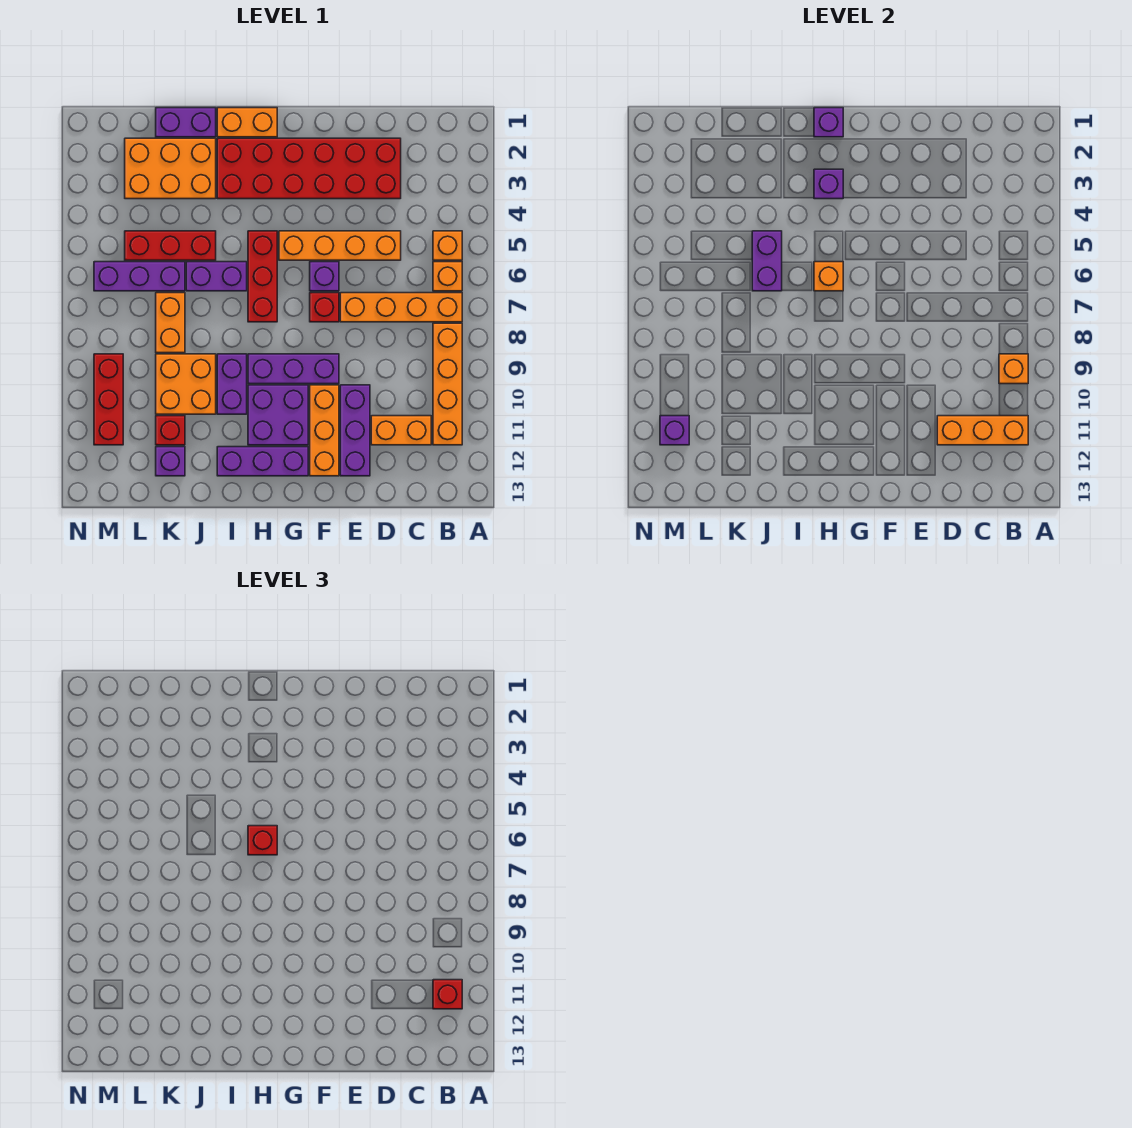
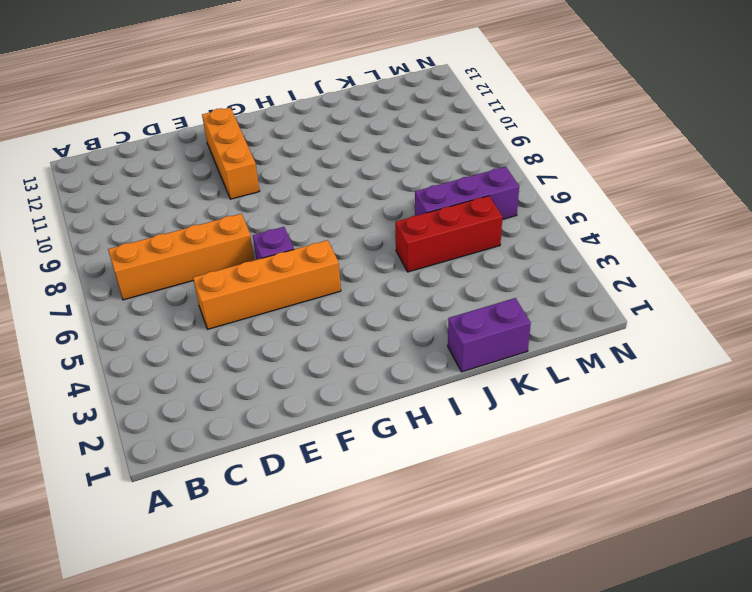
none -> orange brick B5 level 1
none -> orange brick B6 level 1
none -> orange brick B8:B11 level 1
none -> orange brick C11:D11 level 1

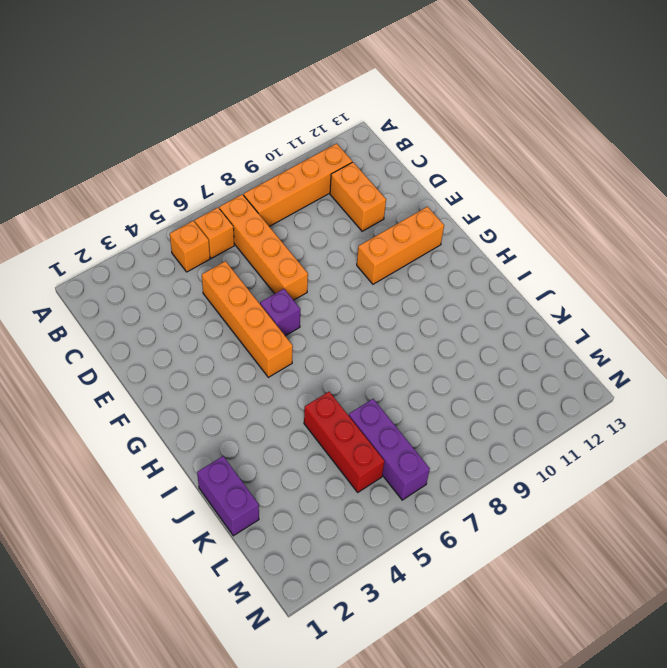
none -> red brick D2:I3 level 1
none -> purple brick E10:E12 level 1
none -> red brick F7 level 1
none -> purple brick F9:H9 level 1

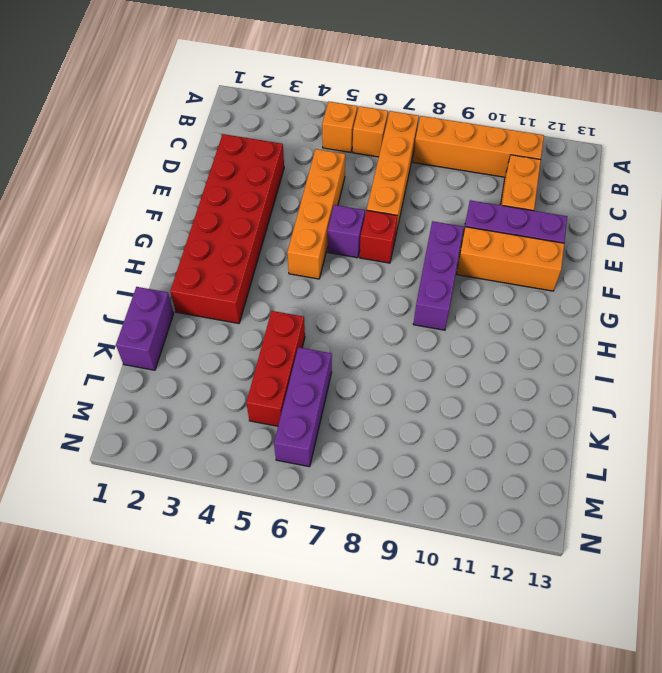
none -> purple brick G10:H11 level 1
none -> purple brick G12:I12 level 1
none -> orange brick H1:I1 level 1
none -> red brick H5:H7 level 1

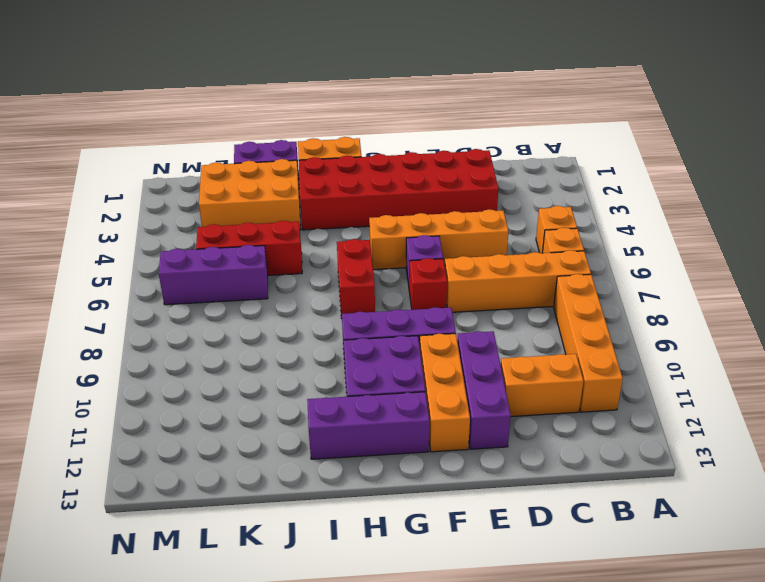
red brick H6:H7 level 1 -> red brick H5:H7 level 1
none -> purple brick I6:J6 level 1
none -> purple brick I9:I10 level 1
none -> orange brick J9:K10 level 1
none -> orange brick K7:K8 level 1

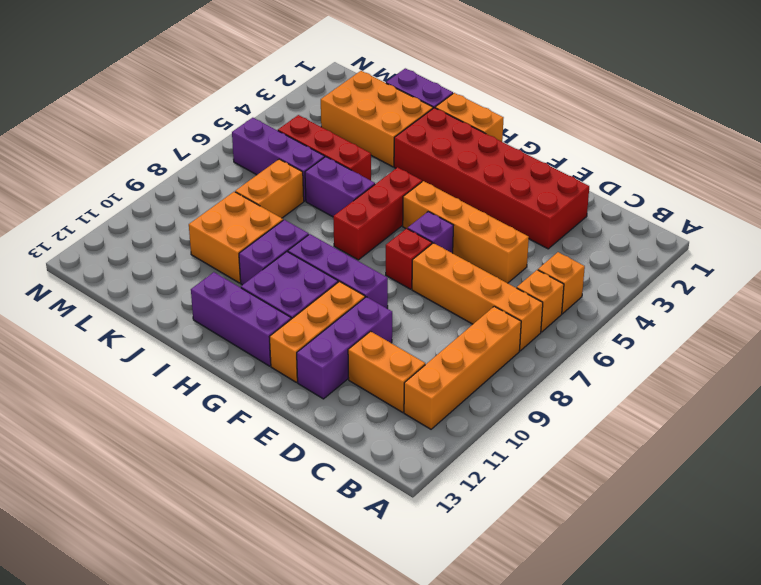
none -> red brick K11 level 1
none -> purple brick K12 level 1
none -> red brick M9:M11 level 1
none -> orange brick B9 level 2

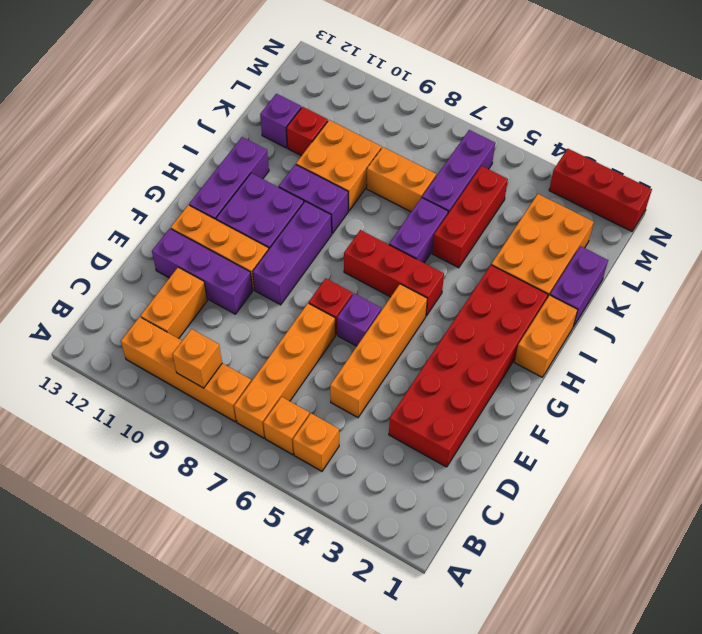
red brick N1:N3 level 1 -> red brick M9:M11 level 1
none -> orange brick B11:D11 level 2
none -> purple brick H1 level 2
none -> purple brick H3 level 2
none -> orange brick H6 level 2

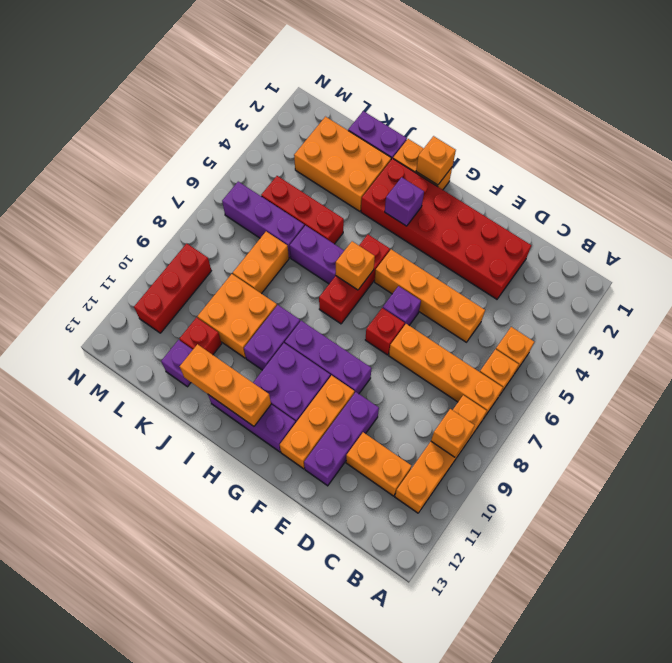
orange brick H1 level 2 -> purple brick H1 level 2
orange brick H12:J12 level 2 -> orange brick B11:D11 level 2
none -> purple brick J5:J6 level 2
none -> purple brick M11 level 2
none -> red brick B11 level 3
none -> red brick H6 level 3

